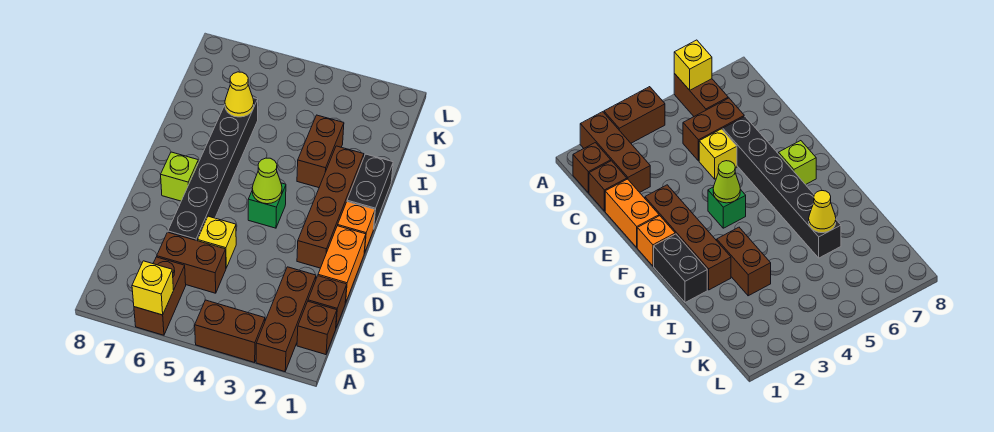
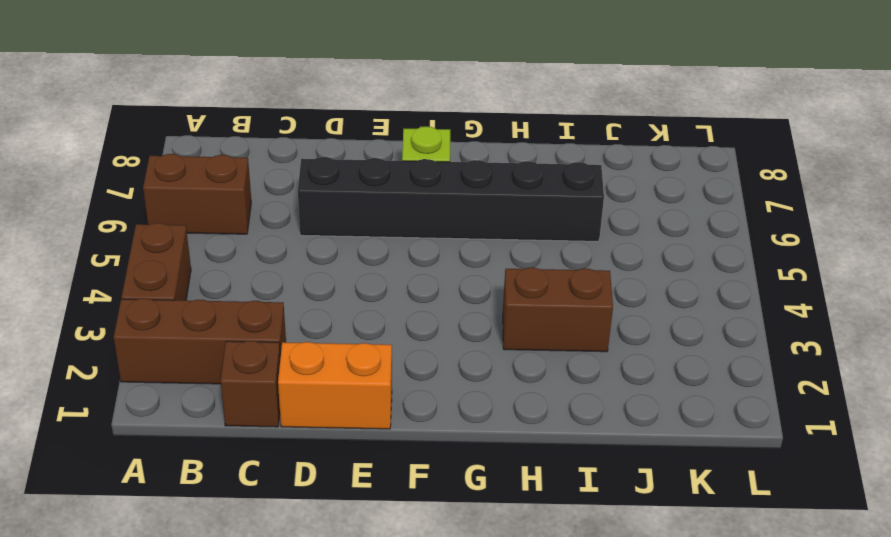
none -> brown brick B1 level 1
none -> brown brick C5:C6 level 1
none -> yellow brick D5 level 1

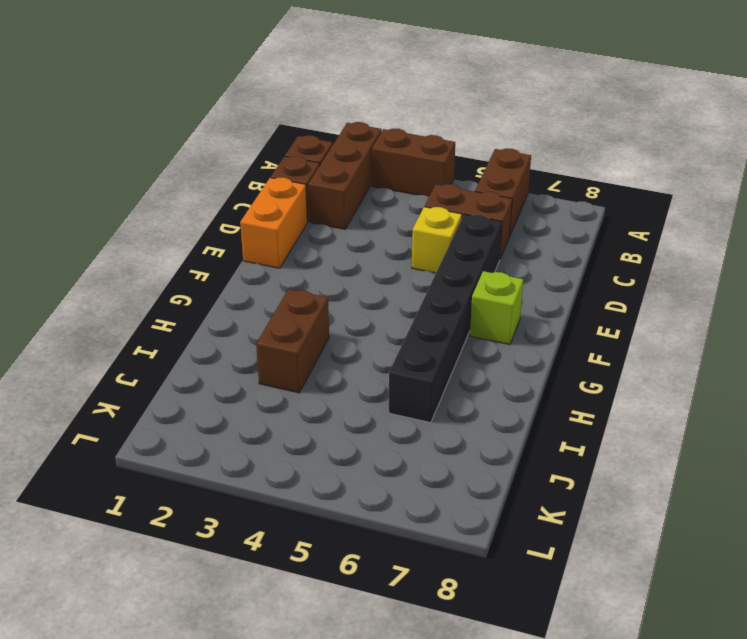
none -> brown brick E2:H2 level 1
none -> orange brick F1 level 1
none -> green brick F4 level 1

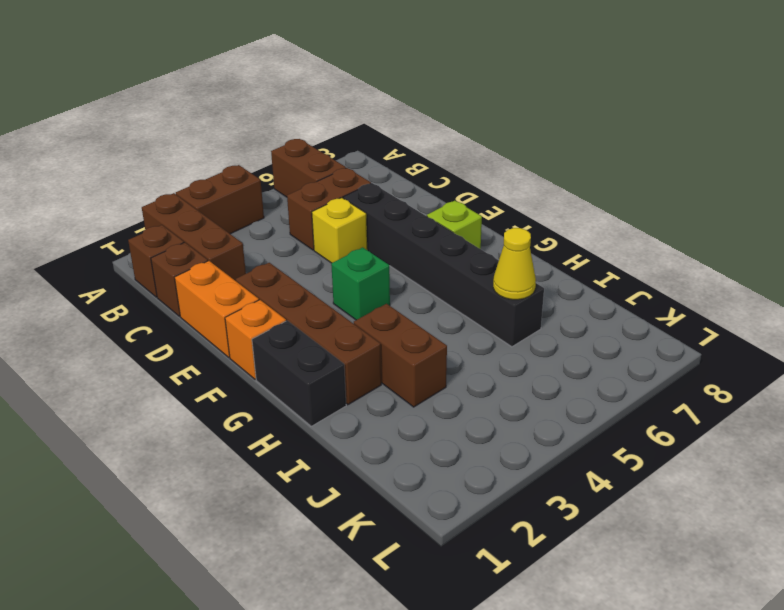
none -> yellow brick A6 level 2
none -> lime cone F4 level 2

